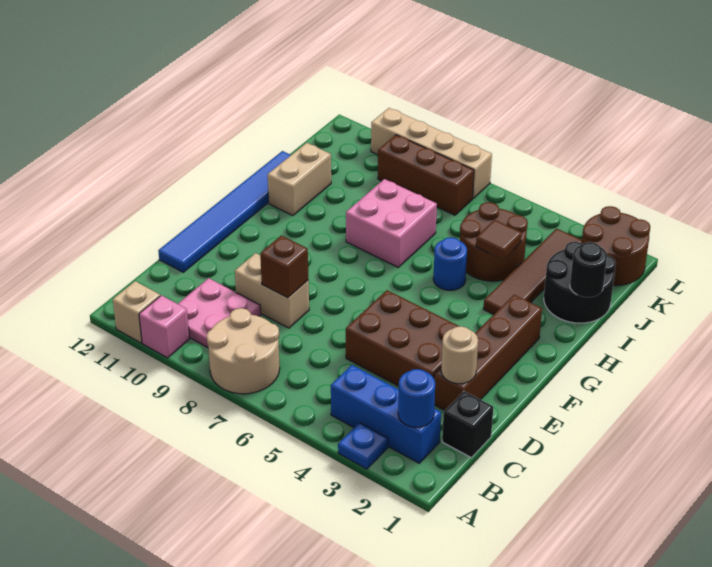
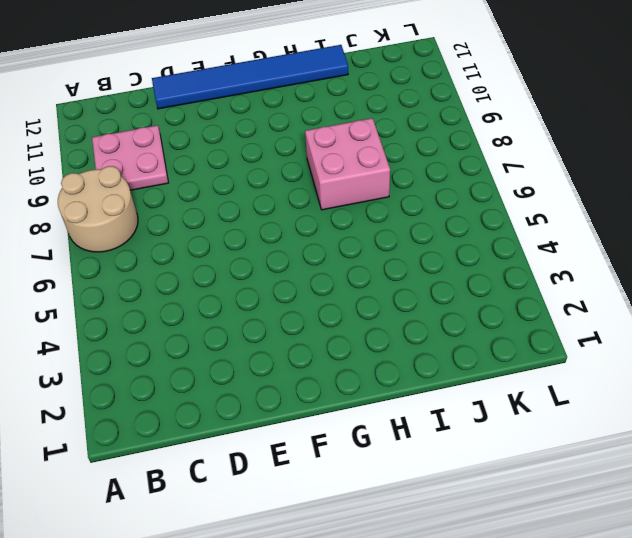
none -> blue plate A3 level 1
none -> pink brick A10 level 1
none -> tan brick A11 level 1

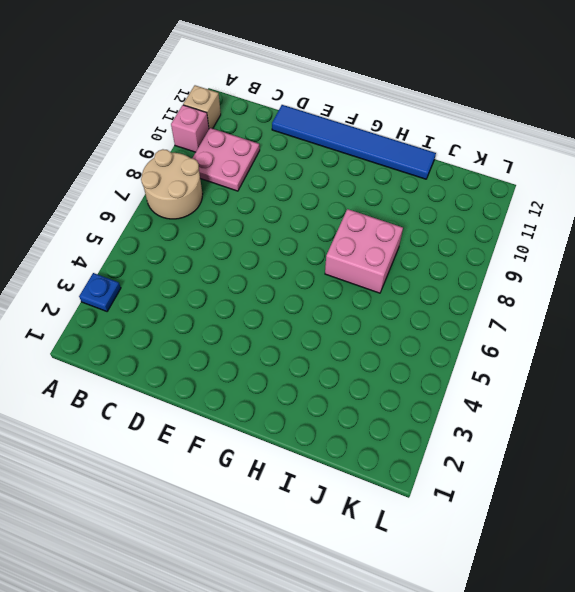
none -> blue brick B2:B4 level 1
none -> black brick C1 level 1
none -> brown brick D2:G2 level 1

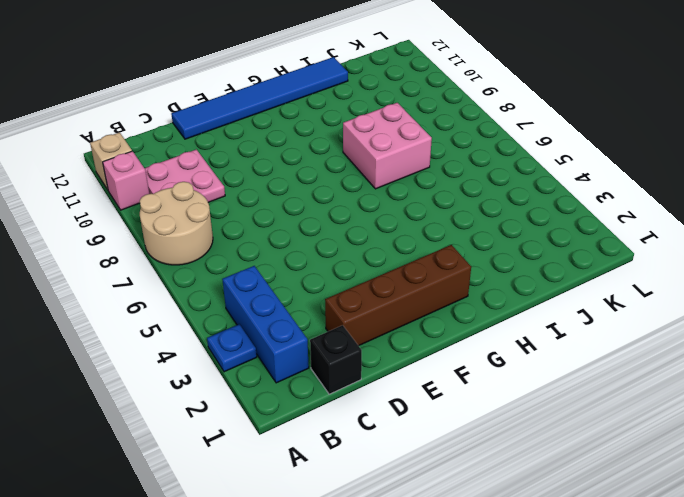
none -> brown brick D3:E5 level 1
none -> tan brick D8:D9 level 1
none -> brown tile H3:K3 level 1

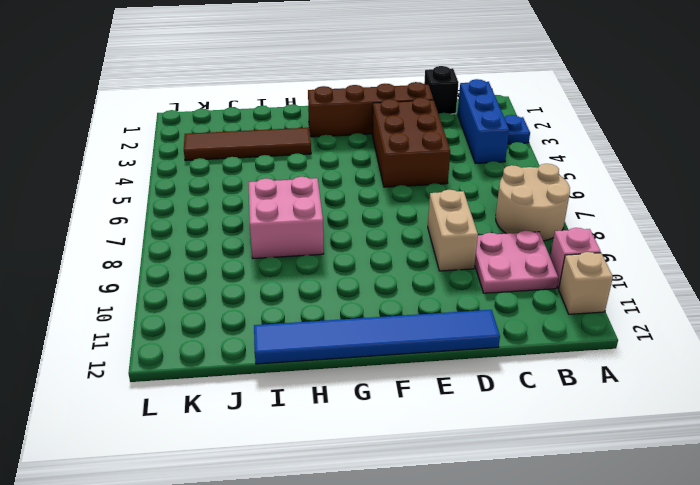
none -> blue round brick H5 level 1
none -> tan brick H11:I11 level 1
none -> black round brick I1:J2 level 1

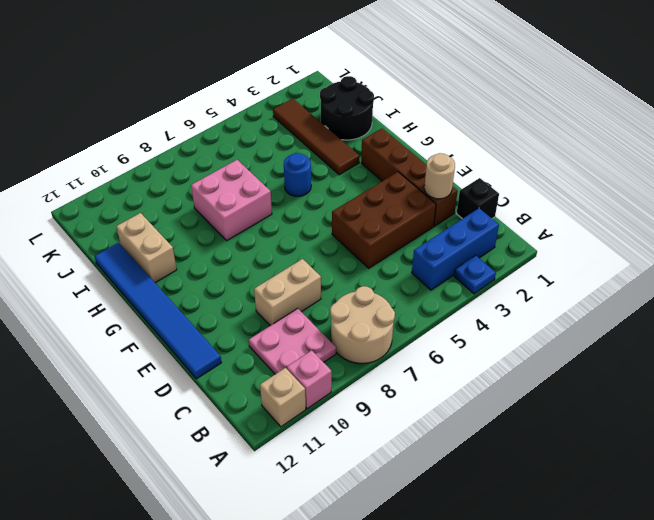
none -> brown round brick I4:J5 level 1
none -> brown round brick K1:L2 level 1
none -> brown brick K7:K9 level 1

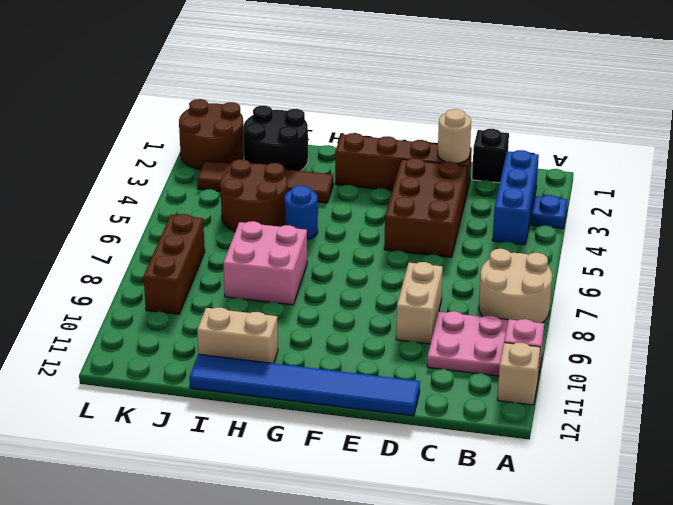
none -> tan brick L7:L10 level 1
none -> blue round brick B2 level 2
none -> brown brick D8 level 2

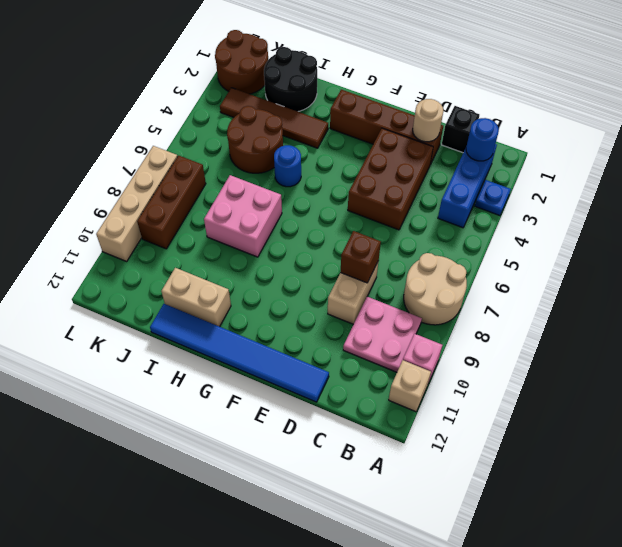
none -> black round brick I1 level 2
none -> brown tile I4 level 2

